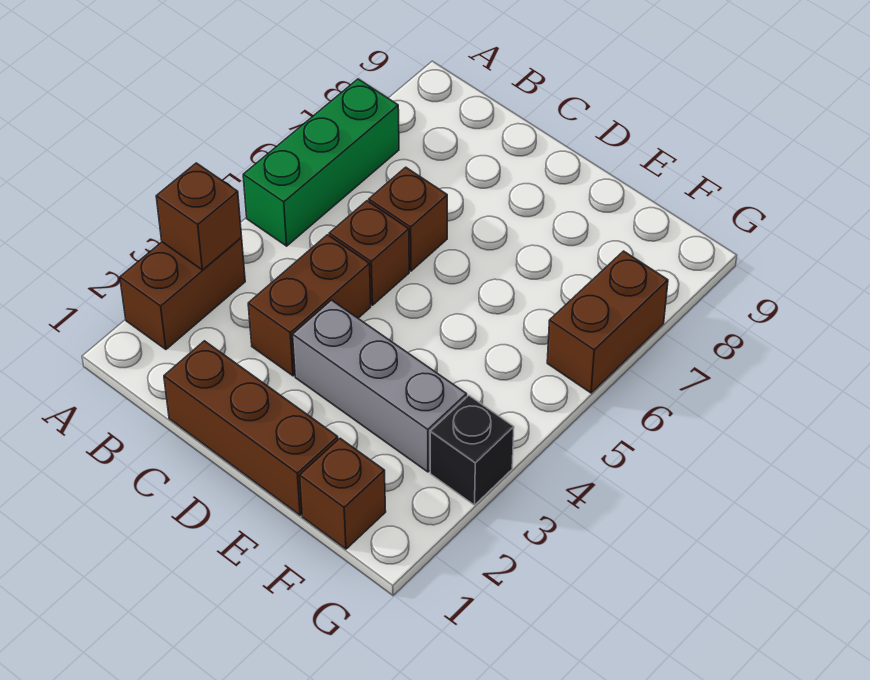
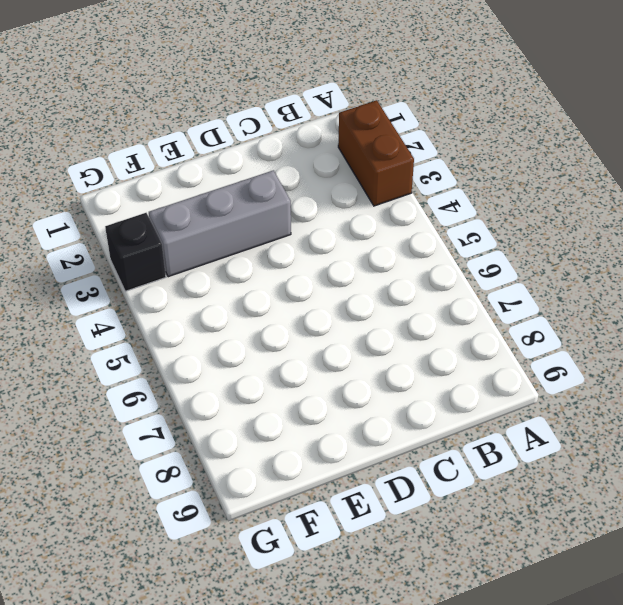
none -> green brick A5:A7 level 1
none -> brown brick C1:E1 level 1

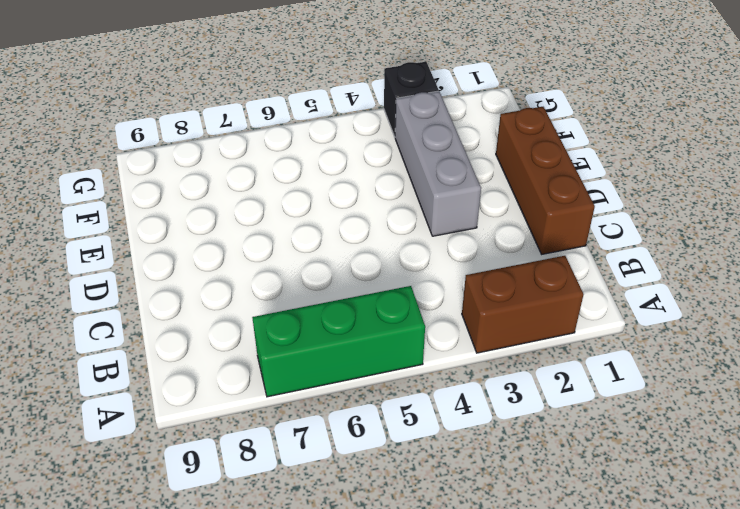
none -> brown brick C3:C4 level 1
none -> brown brick C5 level 1

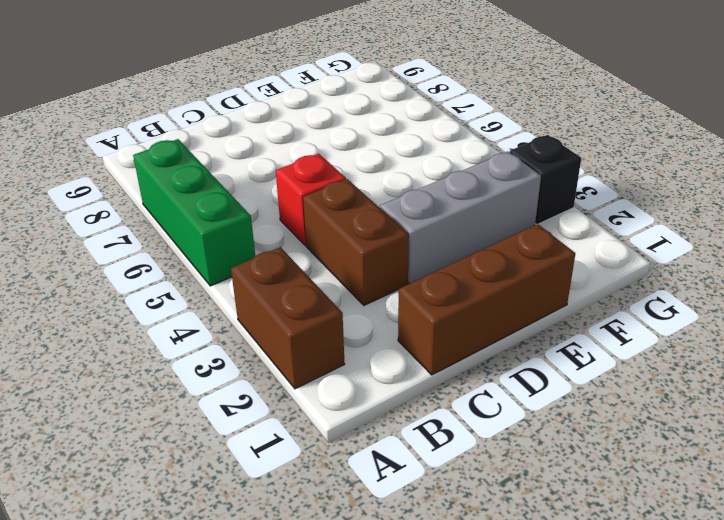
red brick C5 level 1 -> brown brick C5 level 1
none -> brown brick C6 level 1
none -> brown brick F1 level 1

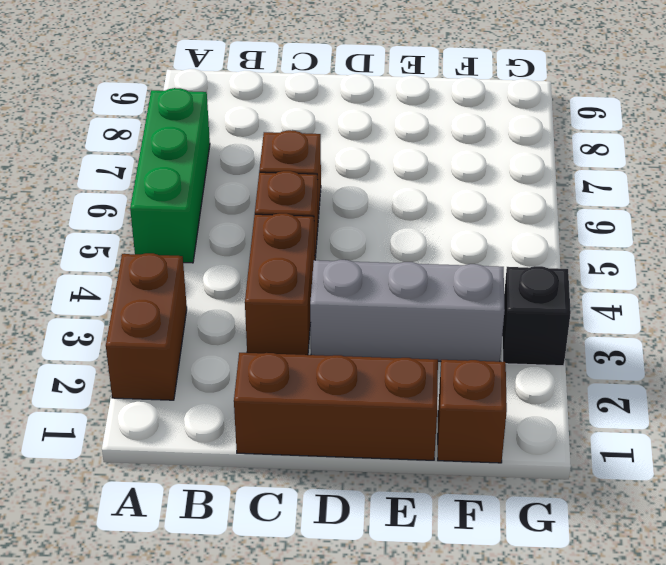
none -> brown brick G6:G7 level 1
none -> brown brick A3 level 2

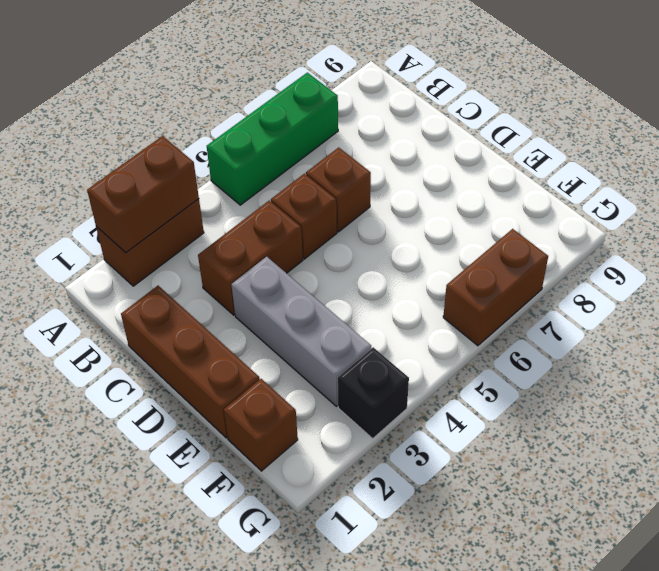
brown brick A2:A3 level 2 -> brown brick A3 level 2

